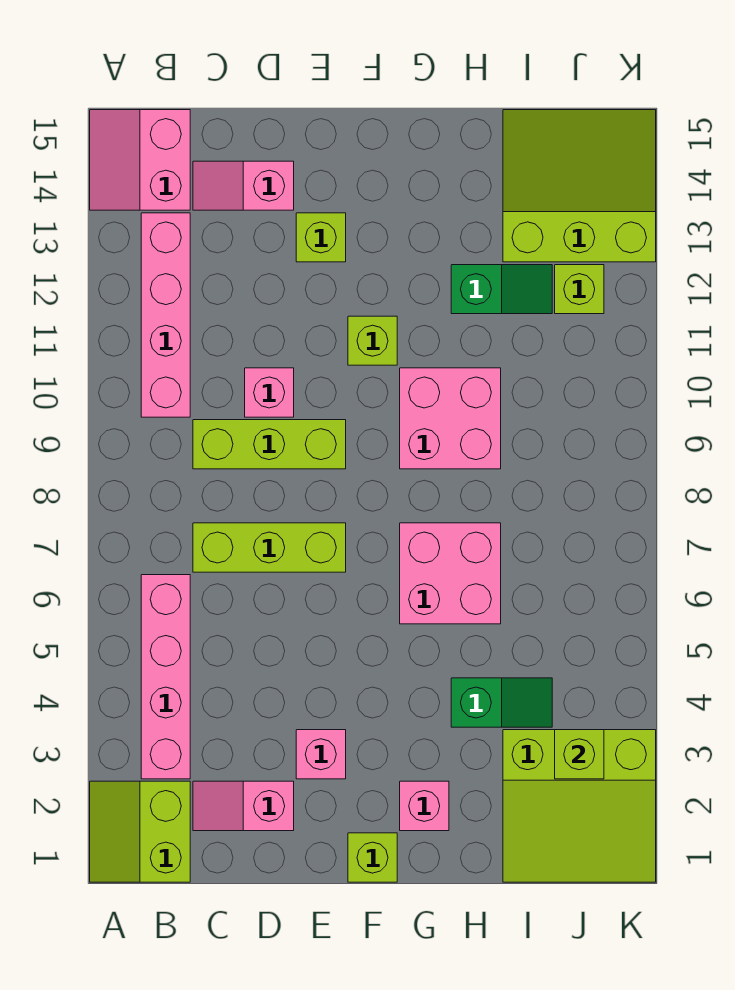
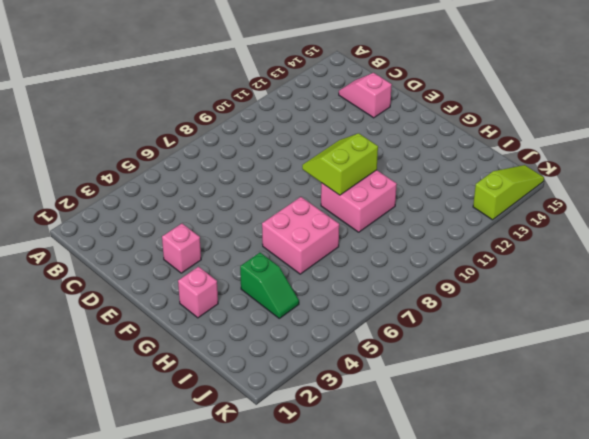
lime slope F9:G10 level 2 top G -> lime slope A1:B2 level 1 top B
lime slope K13:K15 level 1 top 13 -> lime slope I13:K15 level 1 top 13
none -> pink slope A14:B15 level 1 top B
none -> pink brick B3:B6 level 1
none -> pink brick B10:B13 level 1

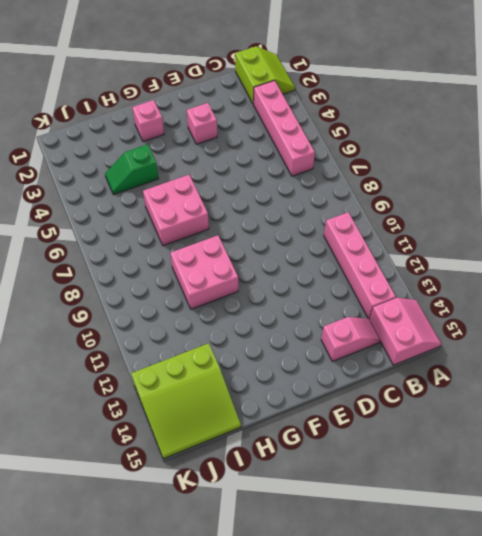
none -> pink slope C2:D2 level 1 top D
none -> lime brick C7:E7 level 1
none -> lime brick C9:E9 level 1

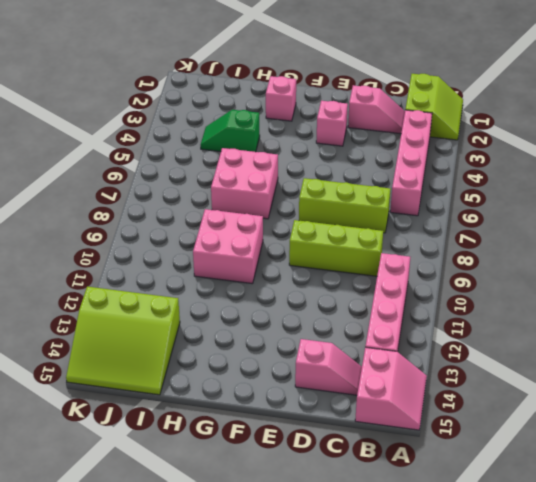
none -> pink brick D10 level 1
none -> lime brick E13 level 1
none -> lime brick F1 level 1

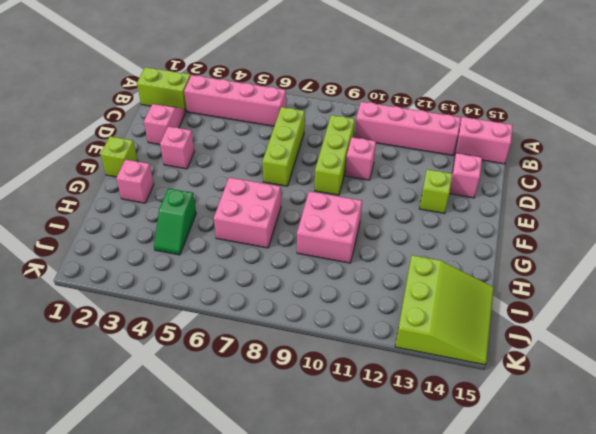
none -> lime brick F11 level 1
none -> green slope H12:I12 level 1 top H
none -> lime slope I1:K3 level 1 top 3

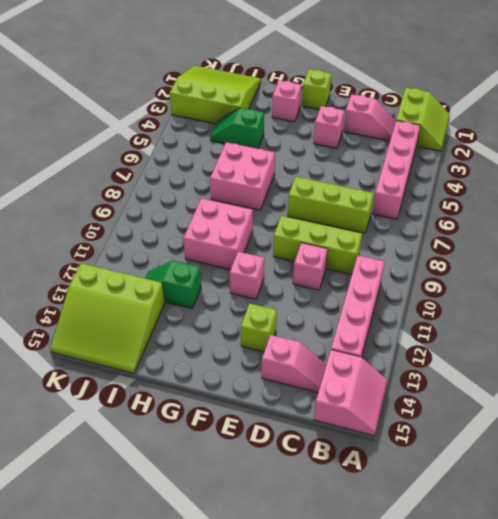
pink brick F11 level 1 -> lime brick F11 level 1
none -> lime brick J12 level 1
none -> lime brick J3 level 2

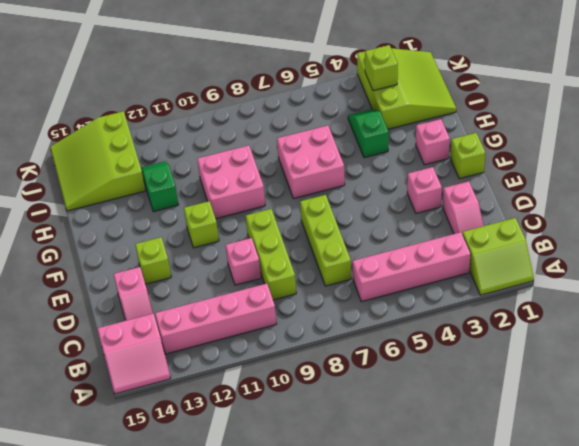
none -> lime brick J12 level 1

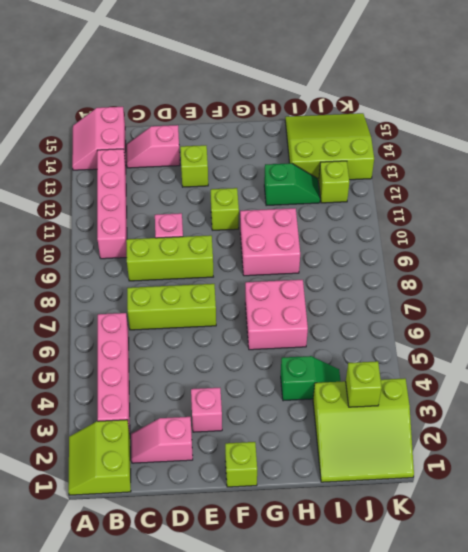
none -> pink brick G2 level 1

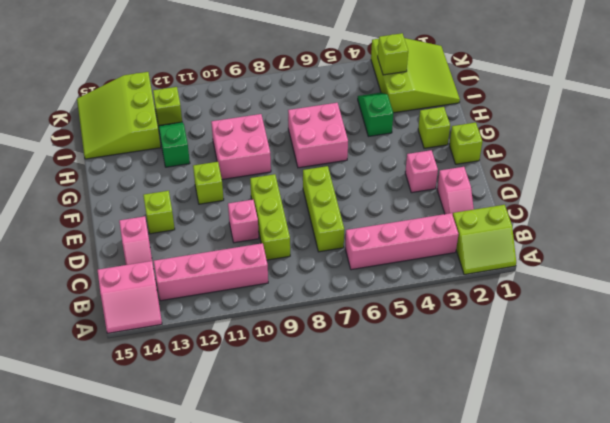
lime brick G2 level 1 -> pink brick G2 level 1

